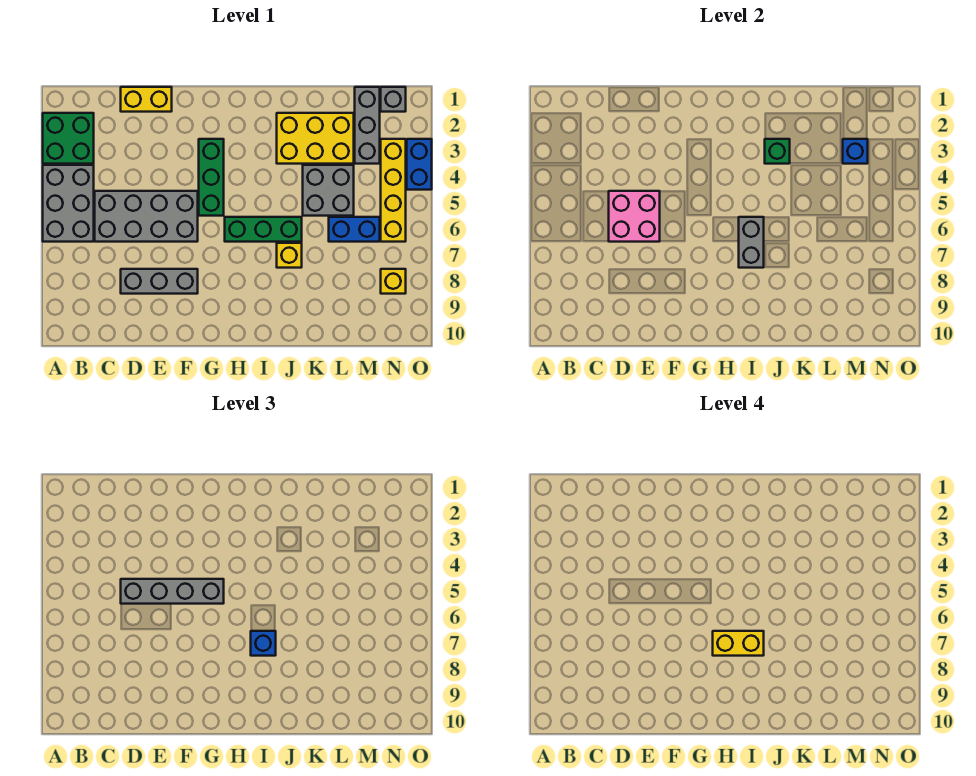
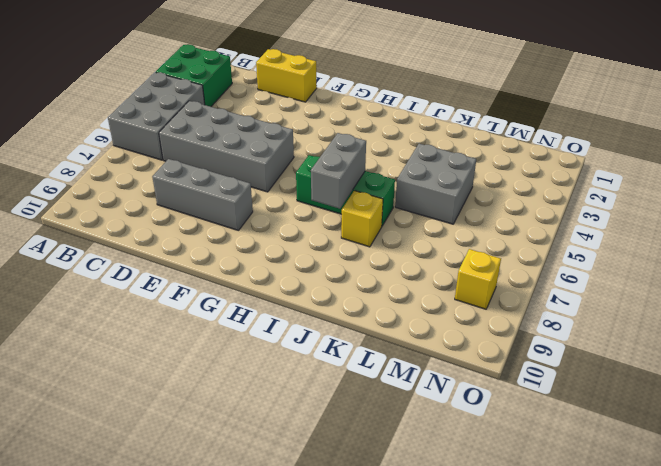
none -> green brick G3:G5 level 1
none -> yellow brick J2:L3 level 1
none -> blue brick L6:M6 level 1

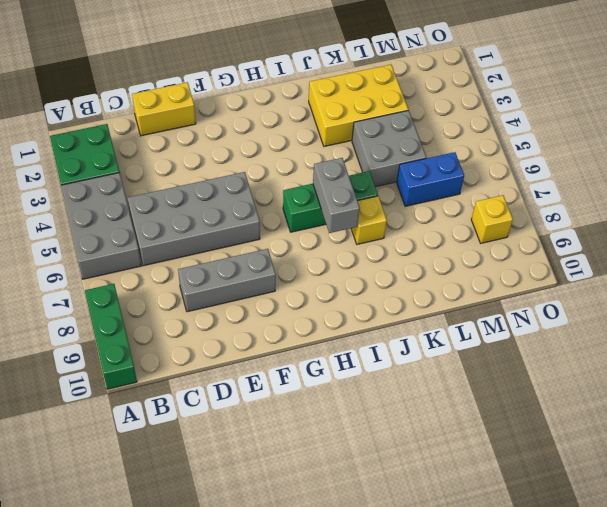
green brick A8:A10 level 1 -> green brick G3:G5 level 1
none -> grey brick M1:M3 level 1
none -> grey brick N1 level 1
none -> yellow brick N3:N6 level 1

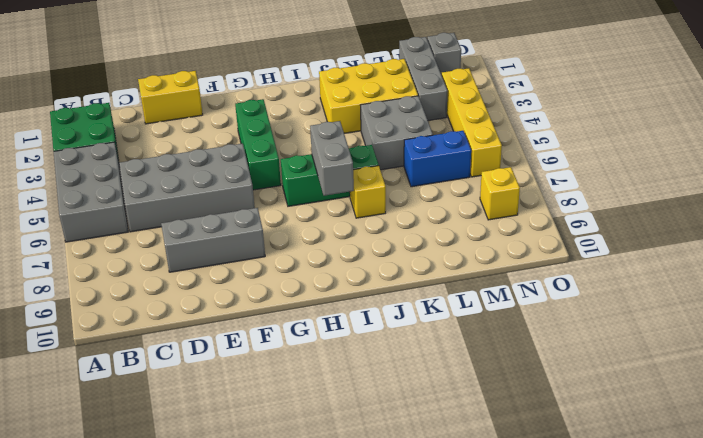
none -> blue brick O3:O4 level 1
none -> pink brick D5:E6 level 2
none -> green brick J3 level 2

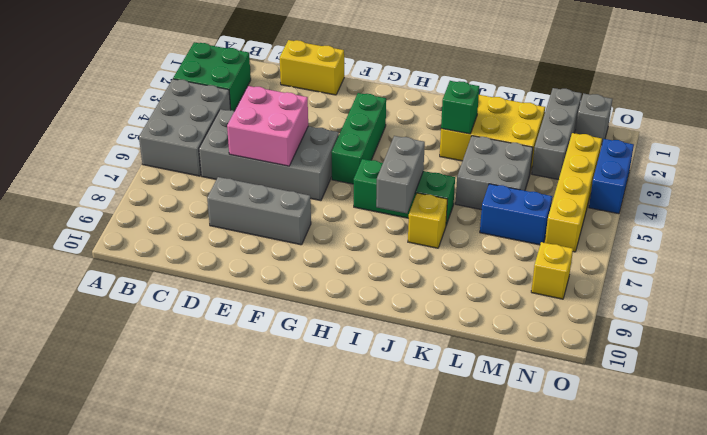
none -> blue brick M3 level 2
none -> grey brick D5:G5 level 3
none -> blue brick I7 level 3

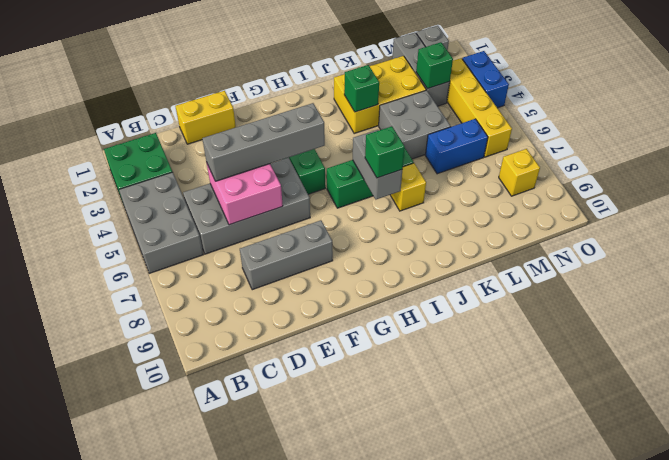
green brick I7 level 3 -> blue brick I7 level 3
green brick M3 level 2 -> blue brick M3 level 2
none -> yellow brick H7:I7 level 4

